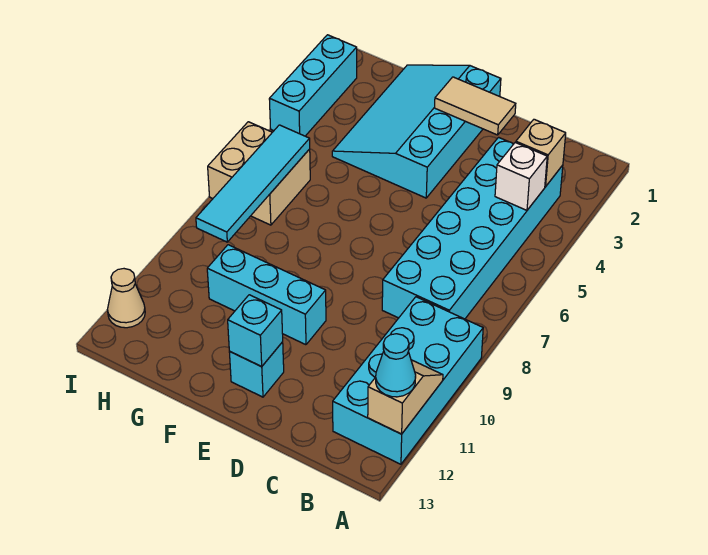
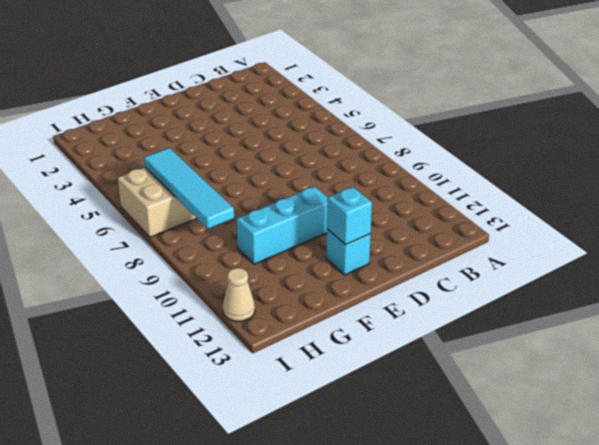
none -> cyan brick A9:B12 level 1
none -> cyan brick B3:C8 level 1
none -> cyan slope E1:G4 level 1 top E

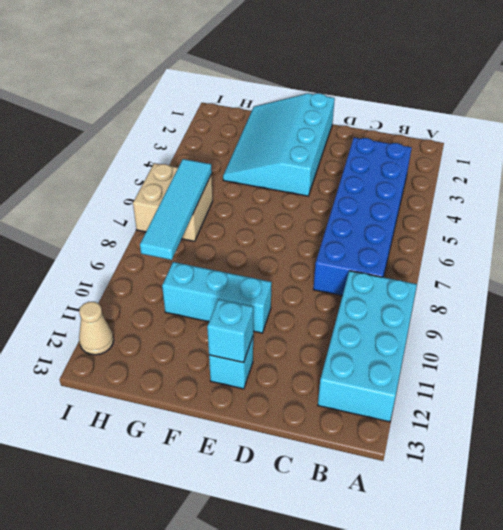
blue brick B3:C8 level 1 -> cyan brick B3:C8 level 1
none -> cyan brick I2:I4 level 1
none -> tan slope A11:A12 level 2 top 12
none -> tan brick B3 level 2

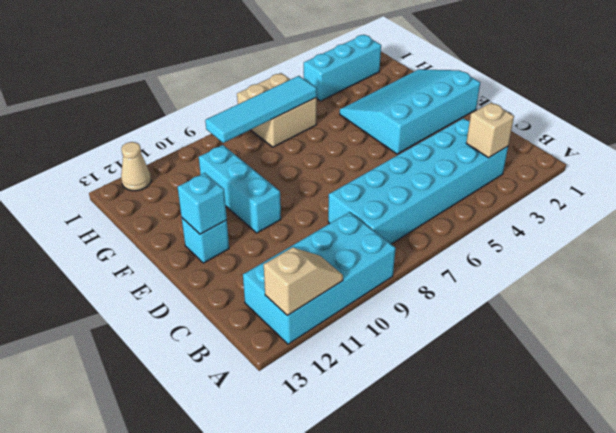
none -> white brick B4 level 2
none -> tan tile D2:E2 level 2
none -> cyan cone A12 level 3

